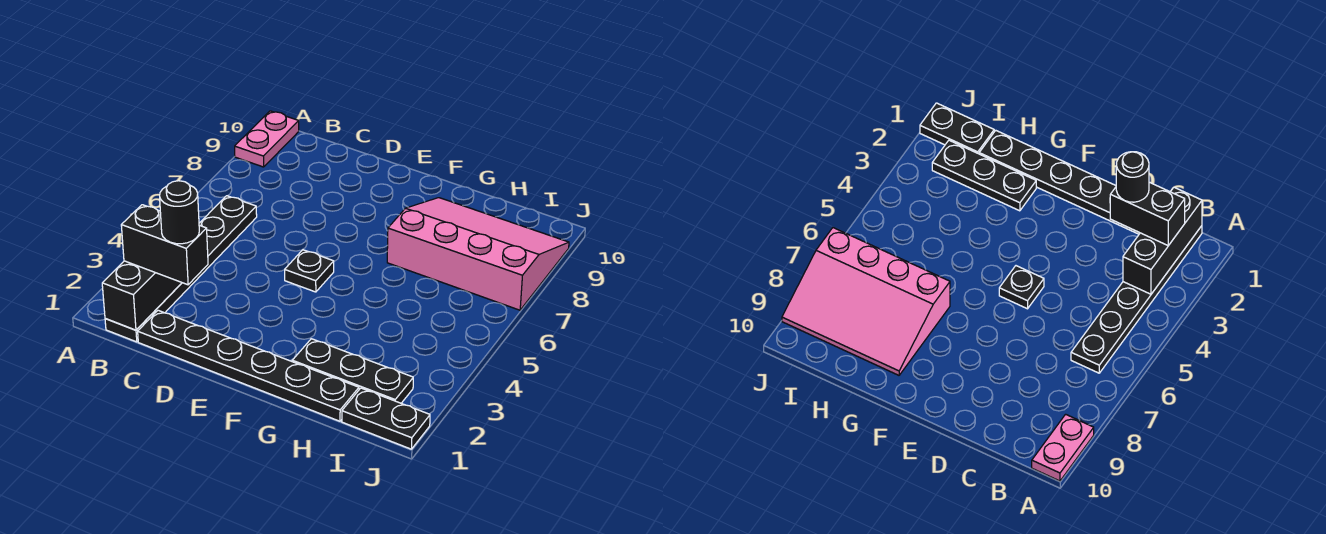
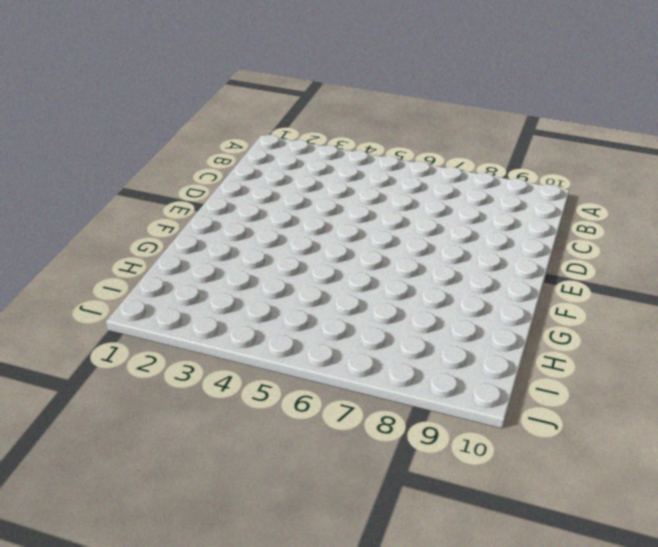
none -> pink plate A9:A10 level 1
none -> black plate B1:B6 level 1

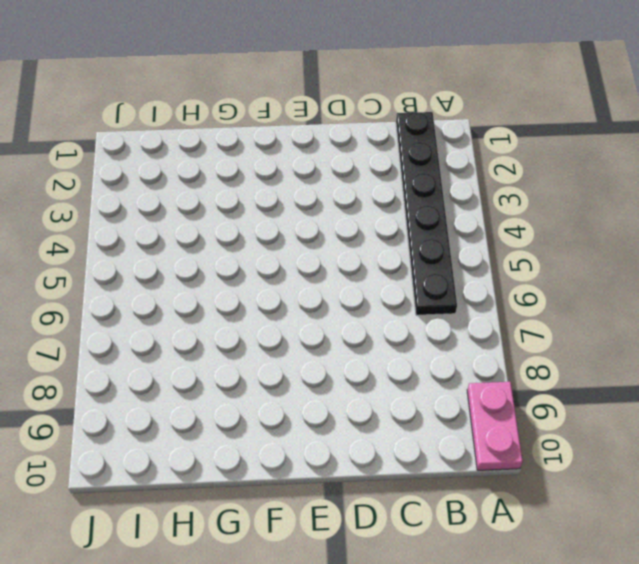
none -> black plate C1:H1 level 1
none -> black plate E5 level 1

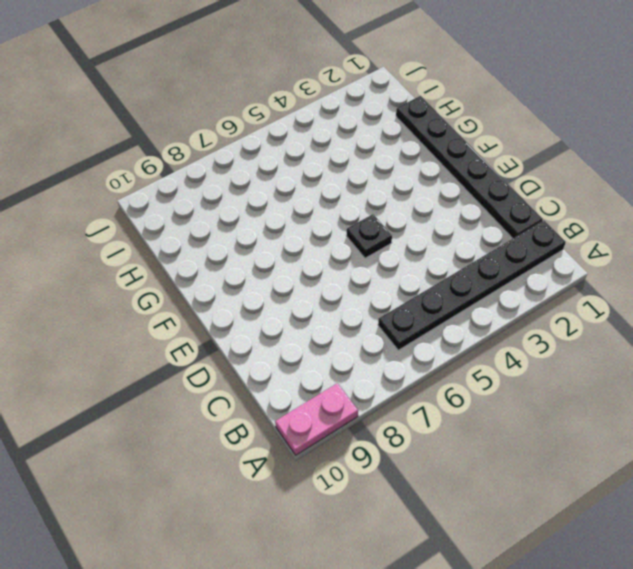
none -> black plate G2:I2 level 1
none -> pink slope G7:J9 level 1 top 7

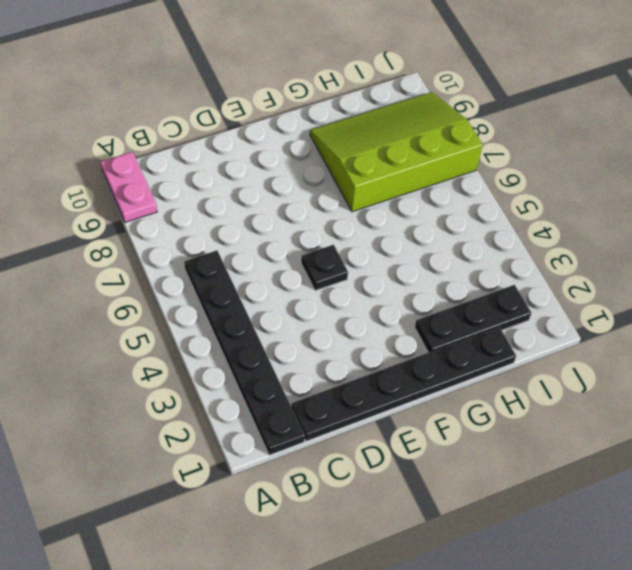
lime slope G7:J9 level 1 top 7 -> pink slope G7:J9 level 1 top 7
none -> black plate I1:J1 level 1
none -> black brick B1:B3 level 2

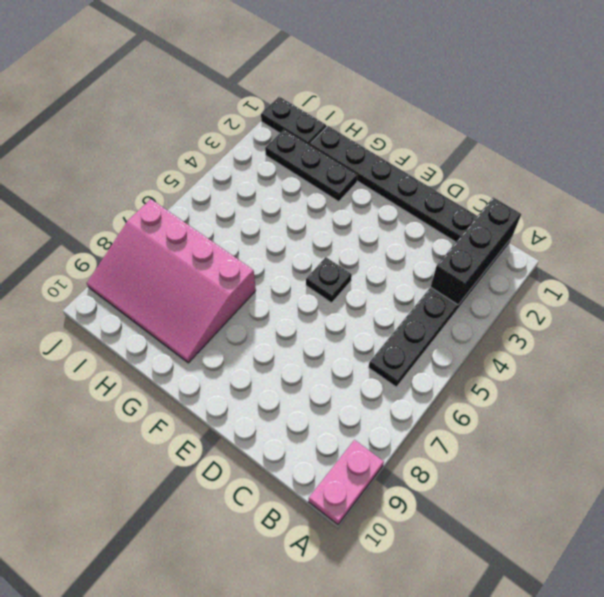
none -> black brick B2:C2 level 3
none -> black round brick C2 level 4

